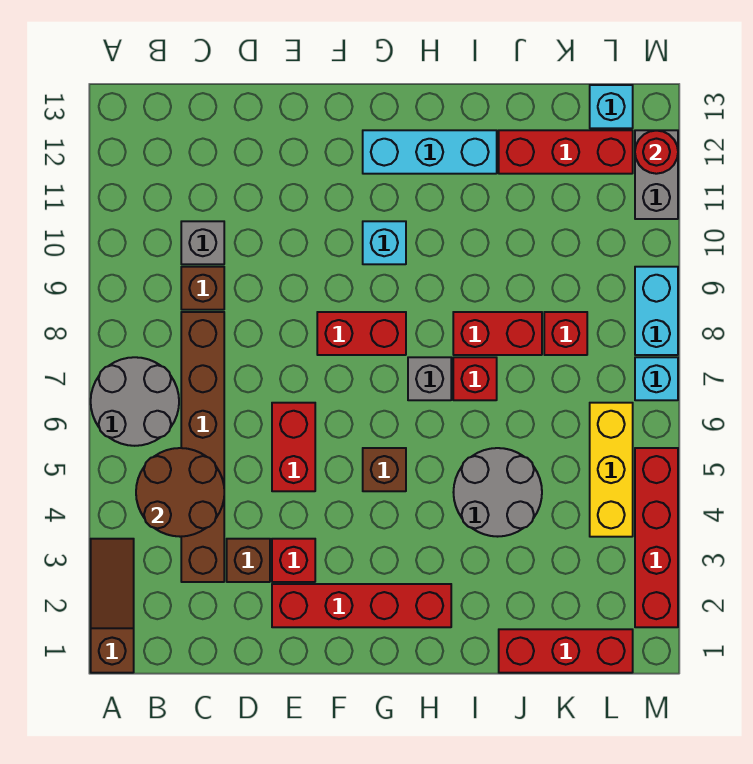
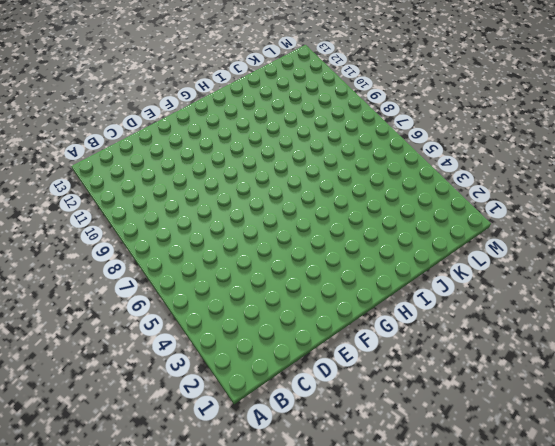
none -> brown slope A1:A3 level 1 top 1
none -> grey round brick A6:B7 level 1
none -> brown brick C3:C8 level 1

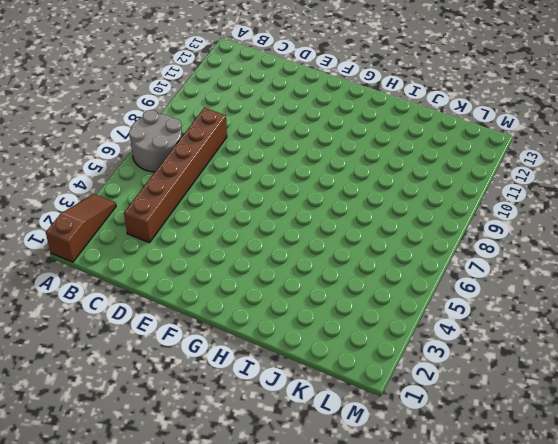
none -> brown brick C9 level 1
none -> grey brick C10 level 1
none -> brown brick D3 level 1

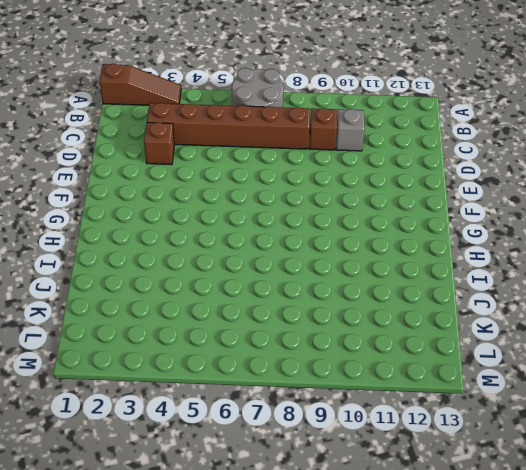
none -> red brick E2:H2 level 1
none -> red brick E3 level 1
none -> red brick E5:E6 level 1

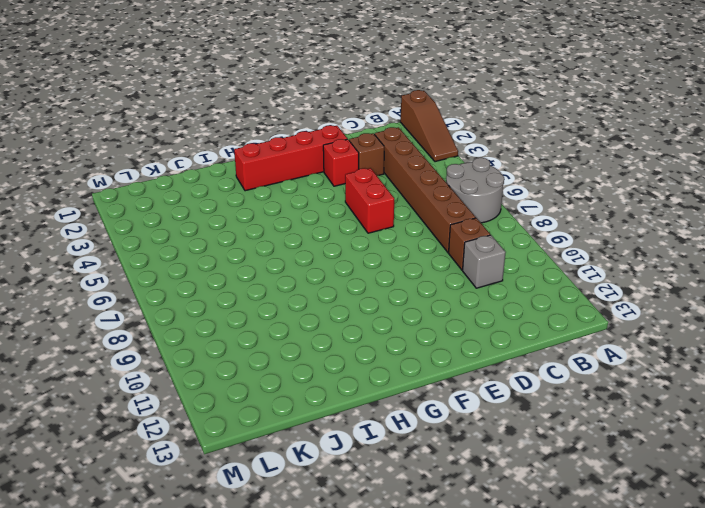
none -> red brick F8:G8 level 1
none -> brown brick G5 level 1
none -> cyan brick G10 level 1

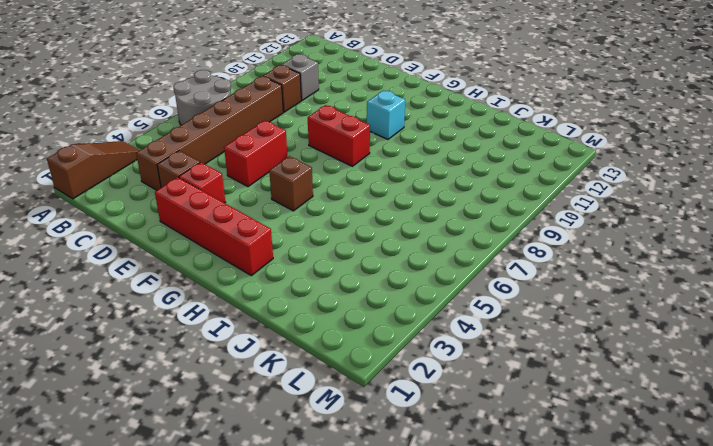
none -> cyan brick G12:I12 level 1
none -> grey brick H7 level 1
none -> grey round brick I4:J5 level 1

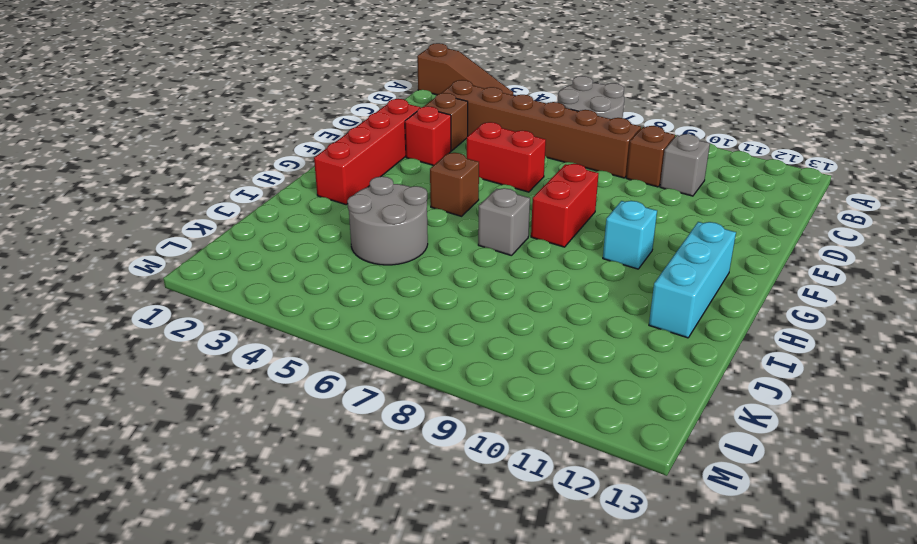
none -> red brick I7 level 1
none -> red brick I8:J8 level 1
none -> red brick J1:L1 level 1

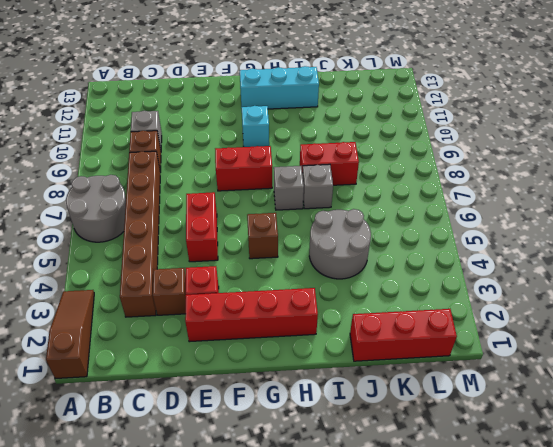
grey brick I7 level 1 -> red brick I7 level 1
none -> red brick J12:L12 level 1
none -> red brick K8 level 1
none -> yellow brick L4:L6 level 1

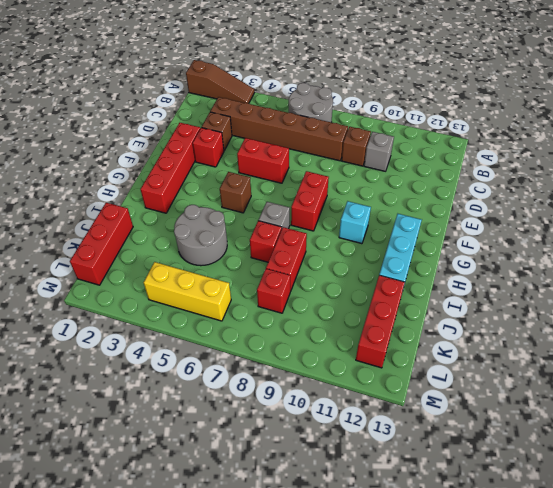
none -> cyan brick L13 level 1
none -> red brick M2:M5 level 1
none -> cyan brick M7 level 1

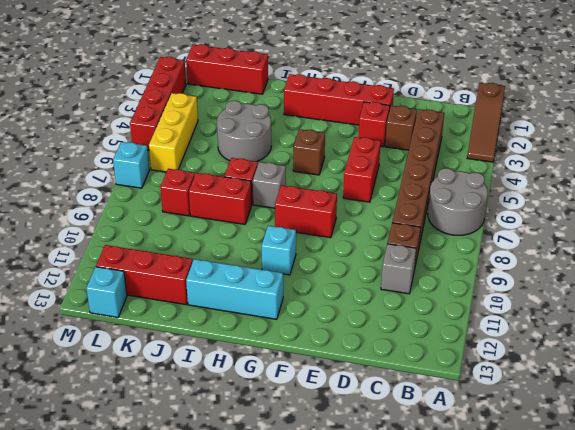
none -> cyan brick M8:M9 level 1
none -> grey brick M11:M12 level 1
none -> brown round brick B4:C5 level 2

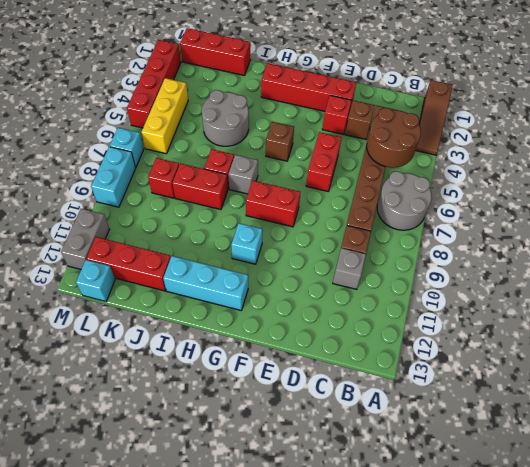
none -> red round brick M12 level 2

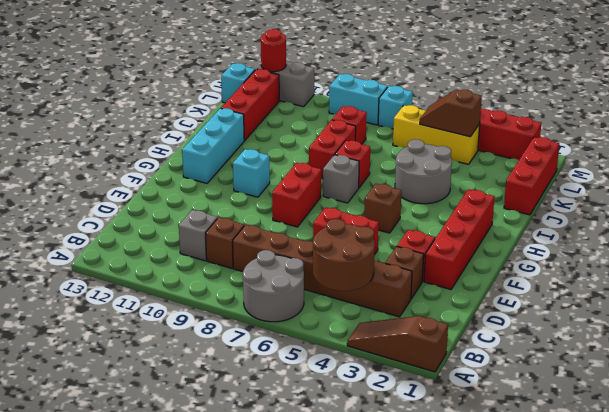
brown slope L4:L5 level 2 top 4 -> none

